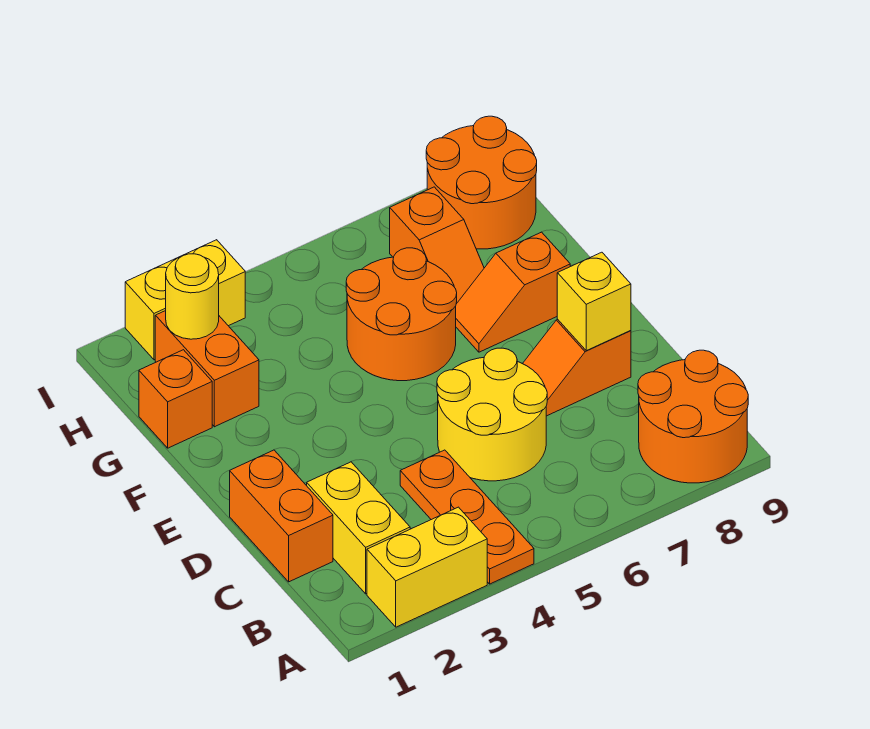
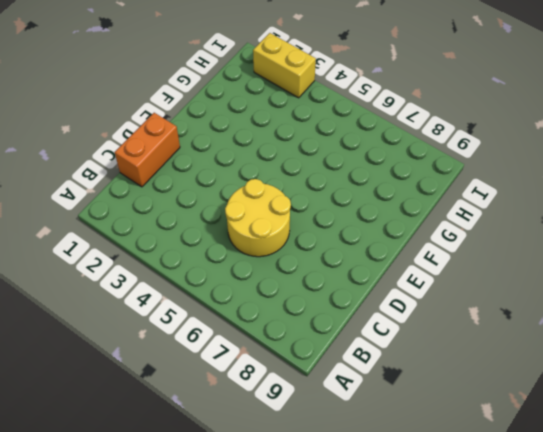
none -> yellow brick A2:A3 level 1
none -> orange plate A4:C4 level 1
none -> orange round brick A8:B9 level 1

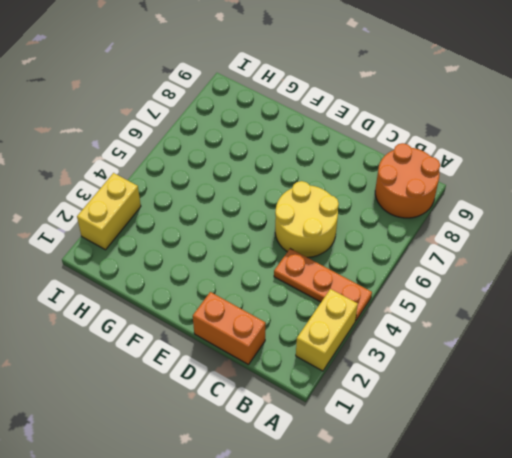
none -> yellow brick B2:C2 level 1
none -> orange slope D7:D8 level 1 top 8
none -> orange round brick F5:G6 level 1

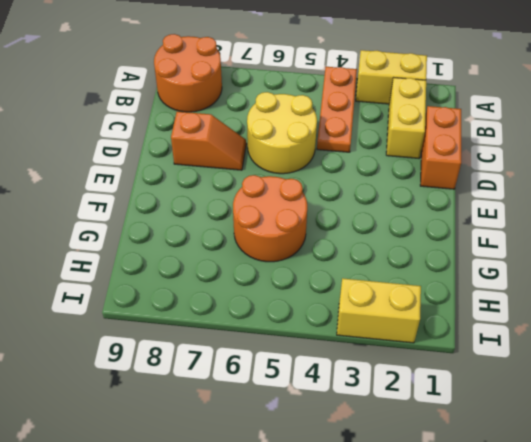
none -> orange slope F7:F8 level 1 top 8
none -> orange brick G1 level 1
none -> orange brick G2:H2 level 1

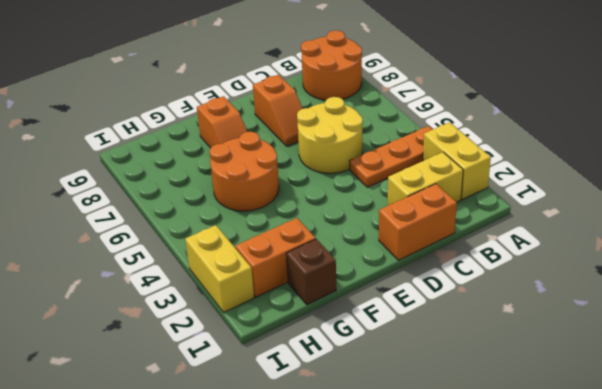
brown brick G1 level 1 -> orange brick G1 level 1
none -> orange slope G7:H7 level 1 top H
none -> orange round brick H8:I9 level 1
none -> yellow brick D8 level 2

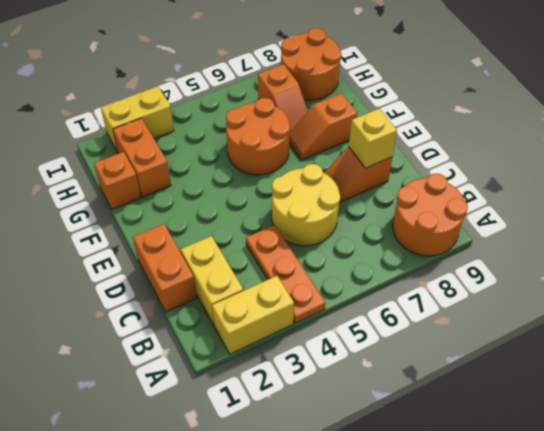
none -> yellow round brick H2 level 2

